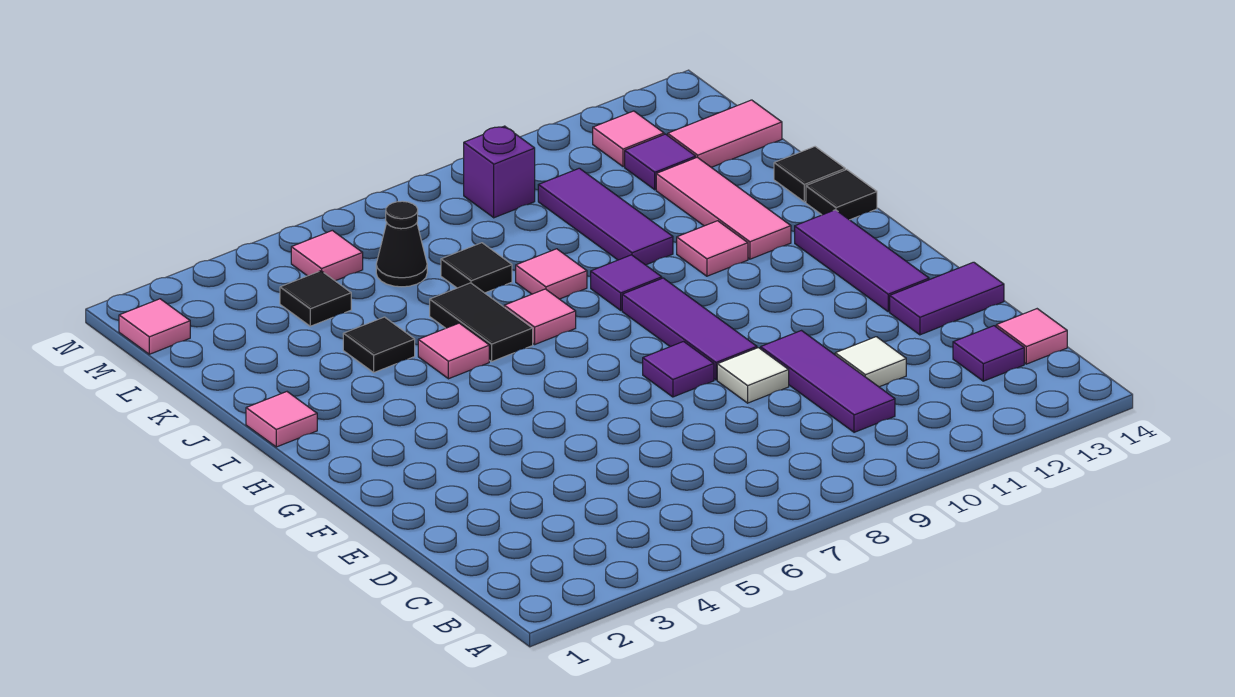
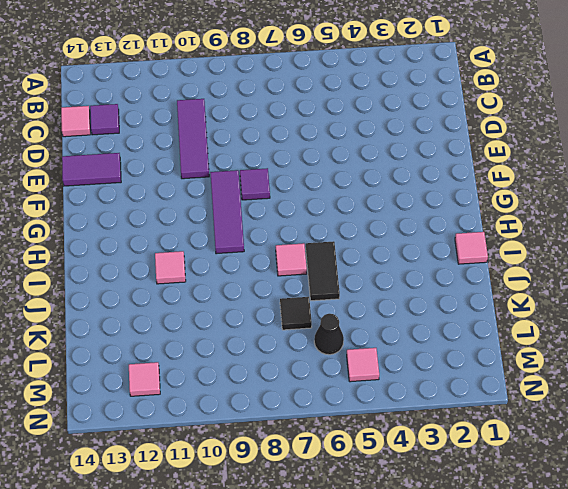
none -> white tile D11 level 1
none -> white tile E9 level 1
none -> purple tile F13:H13 level 1
none -> pink tile I5 level 1

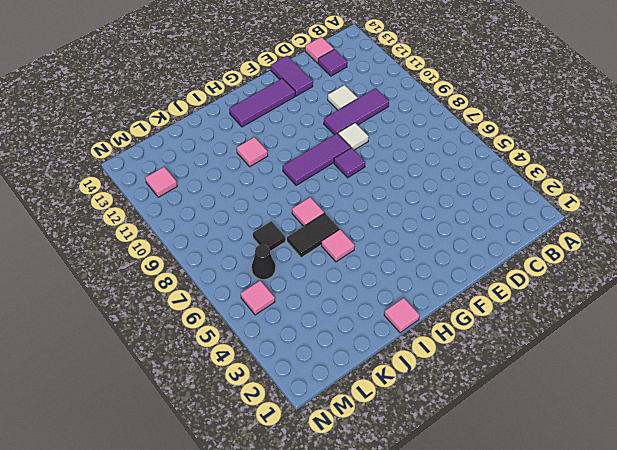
none -> purple tile I9 level 1
none -> pink tile I12:K12 level 1
none -> black tile I14 level 1
none -> black tile J4 level 1

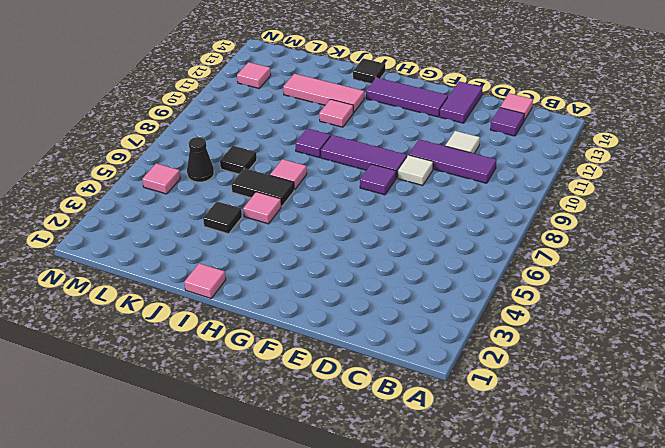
none -> pink tile J8 level 1
none -> purple tile J10:L10 level 1
none -> black tile J14 level 1
none -> black tile L4 level 1

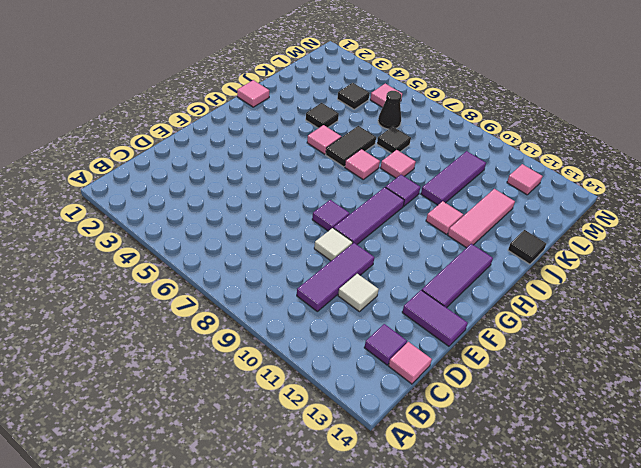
none -> black tile I14 level 1
none -> purple tile L12 level 1
none -> pink tile L13:L14 level 1
none -> pink tile M1 level 1

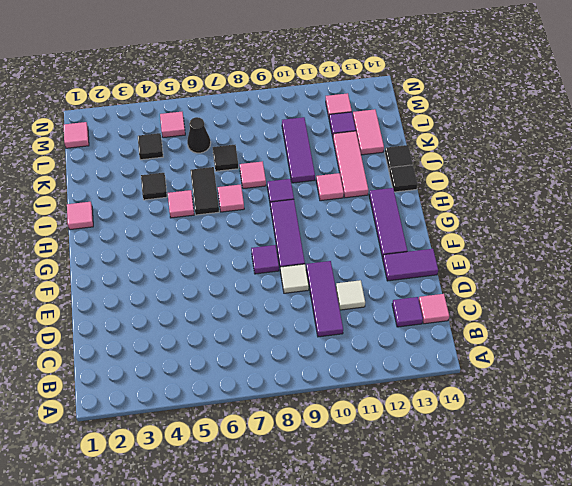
pink tile K13:L13 level 1 -> pink tile L13:L14 level 1
none -> purple brick M9 level 1

